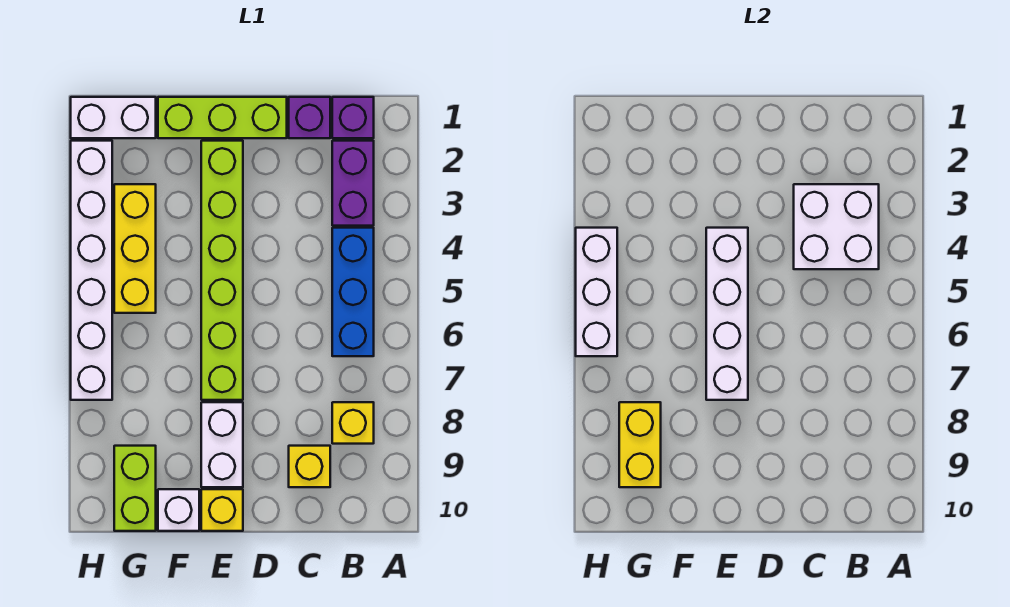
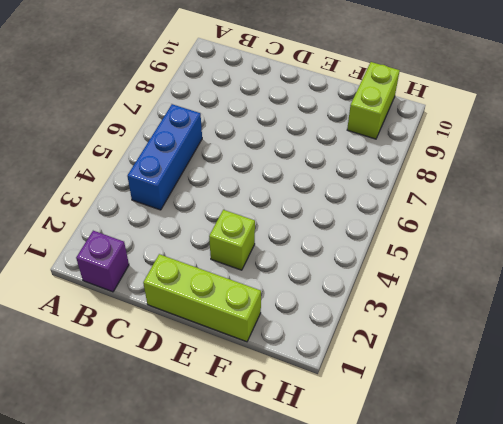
lime brick E3 level 1 -> lime brick E2:E7 level 1
none -> purple brick B2:B3 level 1
none -> yellow brick B8 level 1
none -> purple brick C1 level 1

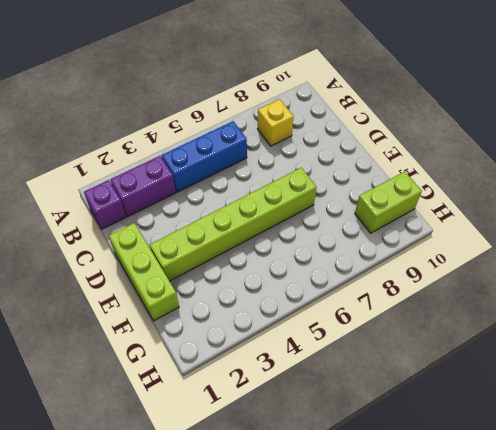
none -> purple brick C1 level 1
none -> yellow brick C9 level 1
none -> white brick E8:E9 level 1

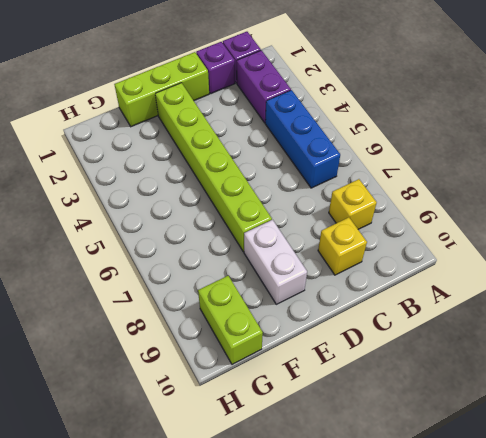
none -> yellow brick E10 level 1
none -> white brick F10 level 1
none -> white brick G1:H1 level 1

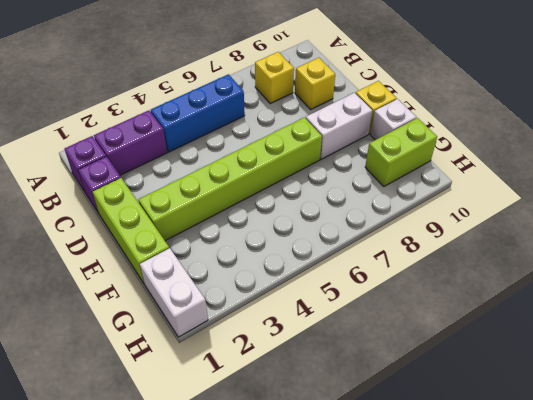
none -> yellow brick G3:G5 level 1
none -> white brick H2:H7 level 1
none -> white brick B3:C4 level 2

